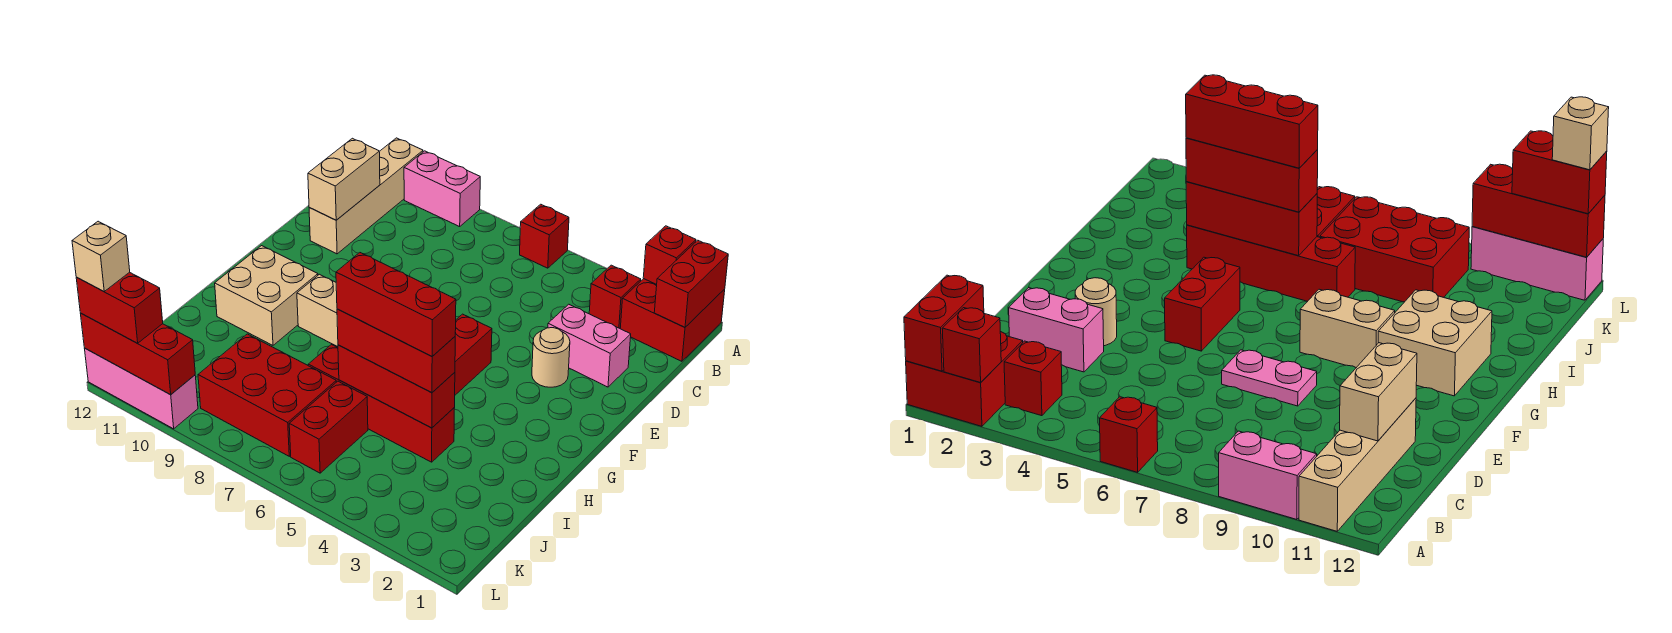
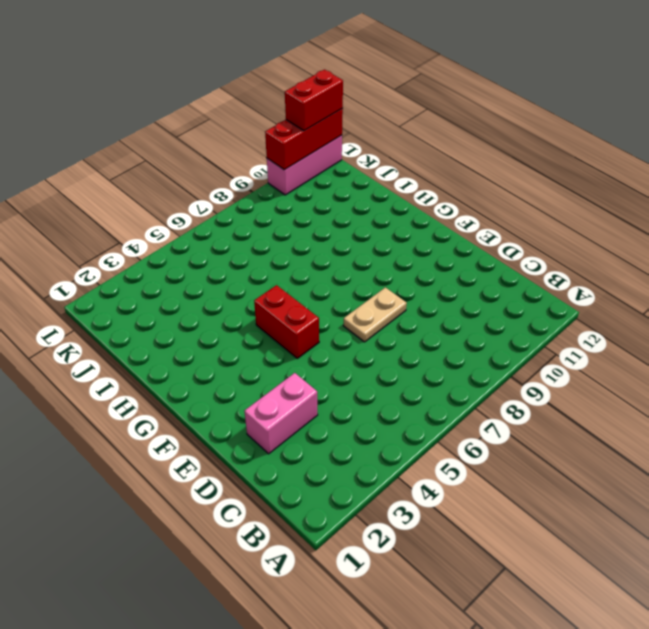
tan plate E7:E8 level 1 -> pink plate E7:E8 level 1
none -> red brick A1:B2 level 1
none -> red brick A6 level 1
none -> pink brick A9:A10 level 1

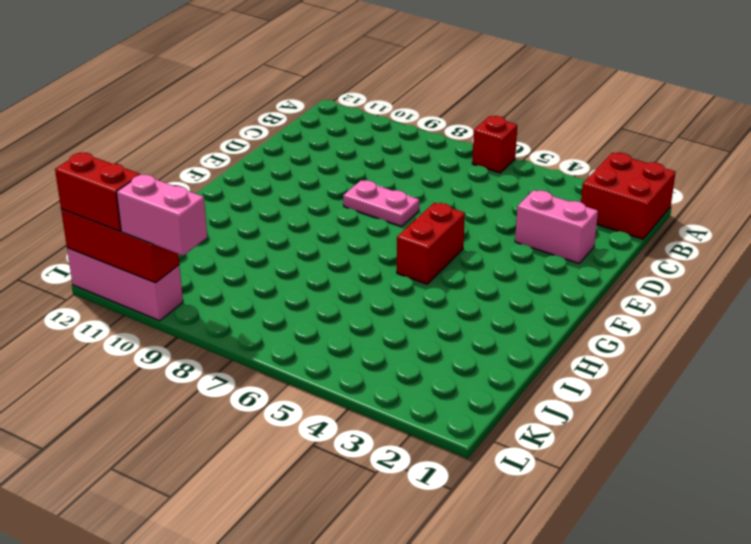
pink brick L9:L10 level 3 -> pink brick A9:A10 level 1
none -> tan brick A11:D11 level 1
none -> red brick B3 level 1
none -> tan round brick E3 level 1

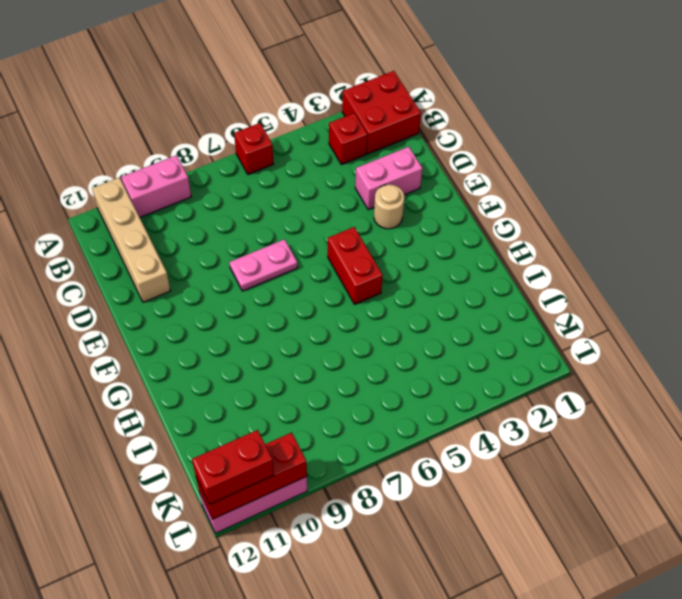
none -> tan brick G8:G9 level 1
none -> tan brick G10:H11 level 1
none -> red brick I4:I7 level 1

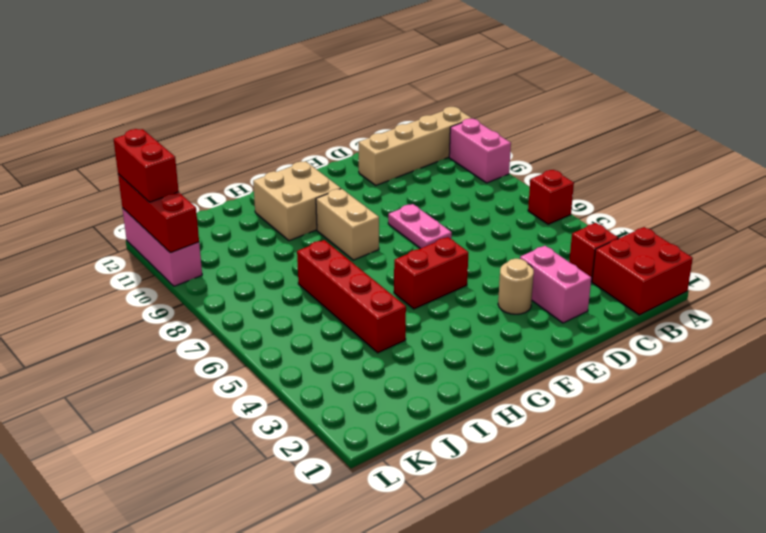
none -> red brick J6:K6 level 1
none -> red brick J7:K9 level 1
none -> red brick A1:B1 level 2

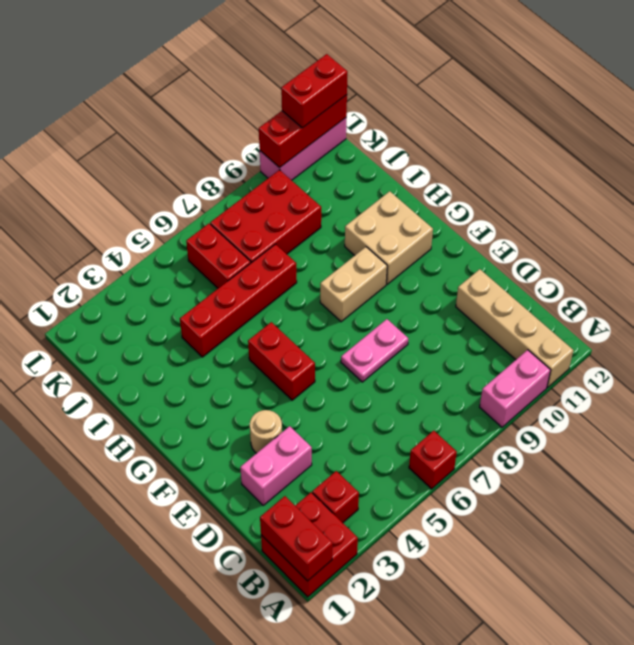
none -> red brick A2 level 2
none -> tan brick C11:D11 level 2
none -> red brick I4:I6 level 2

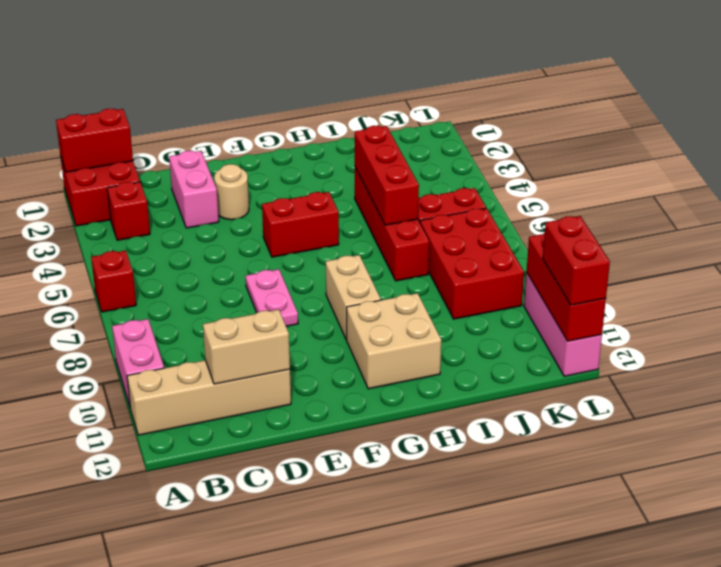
none -> red brick A2 level 2
none -> red brick I4:I6 level 3
none -> red brick I4:I6 level 4

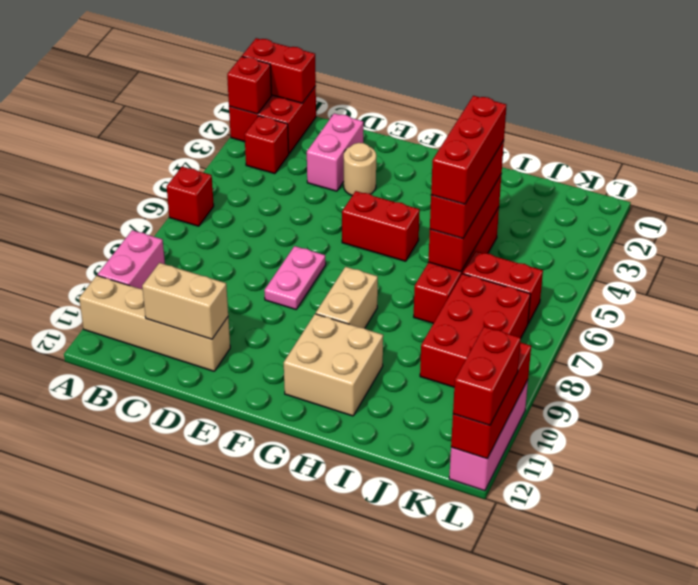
none -> tan brick L12 level 4

